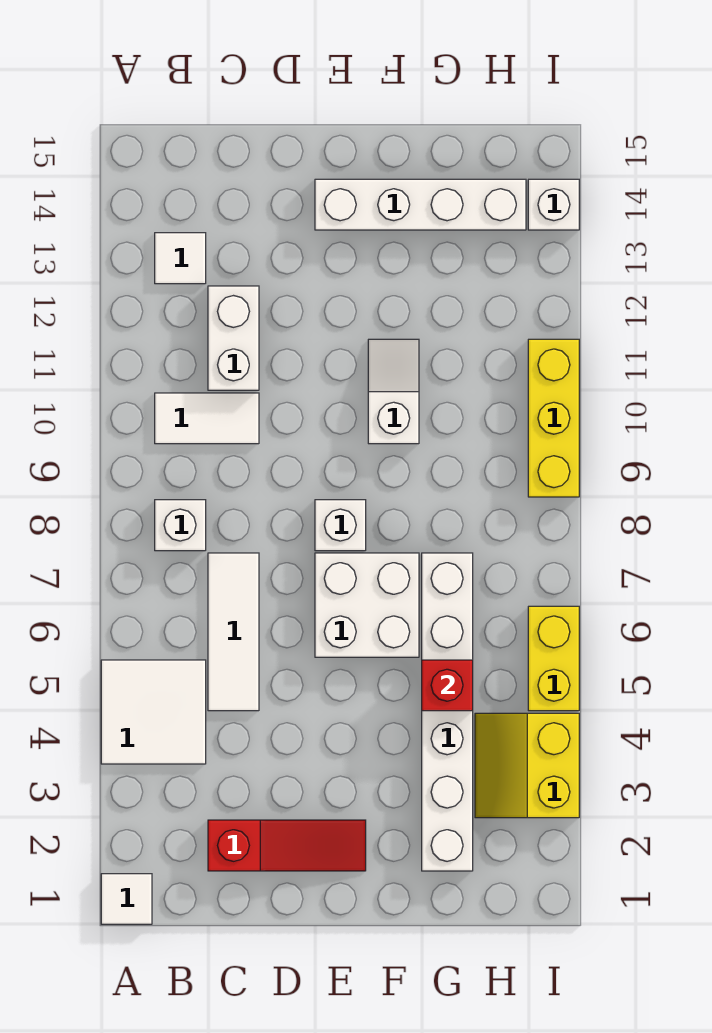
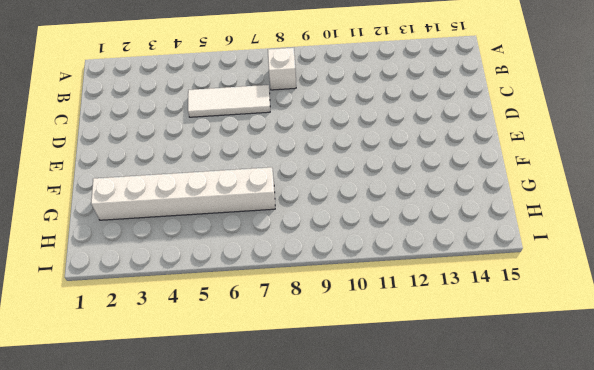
none -> white tile A1 level 1
none -> white tile A4:B5 level 1
none -> white tile B10:C10 level 1

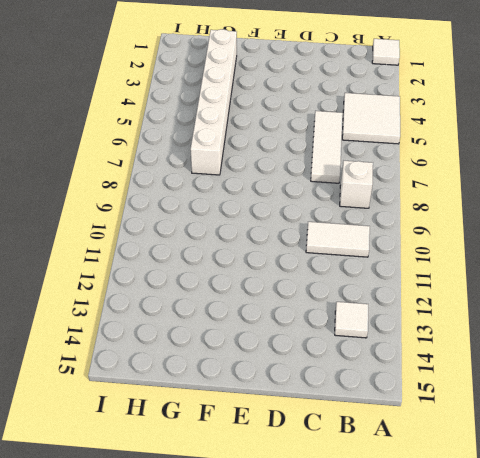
none -> red slope C2:E2 level 1 top C
none -> white brick C11:C12 level 1
none -> white brick E6:F7 level 1

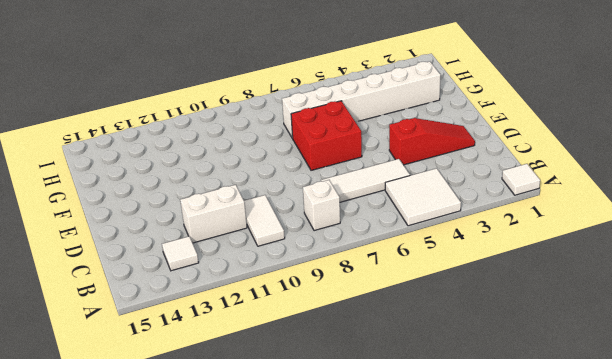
red slope D2:D4 level 1 top 4 -> red slope C2:E2 level 1 top C
red brick E6:F7 level 1 -> white brick E6:F7 level 1
none -> white brick E8 level 1
none -> white brick E14:H14 level 1
none -> white slope F10:F11 level 1 top 10

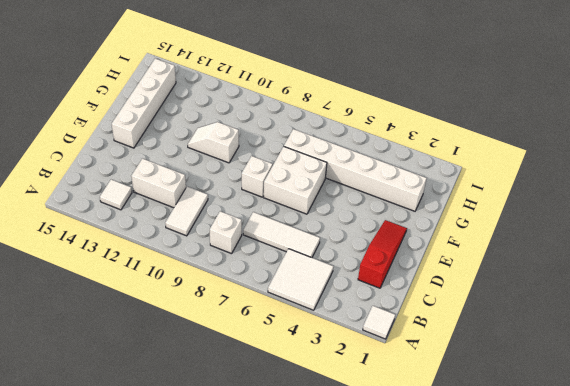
none -> yellow slope H3:I4 level 1 top I
none -> yellow brick I5:I6 level 1
none -> yellow brick I9:I11 level 1

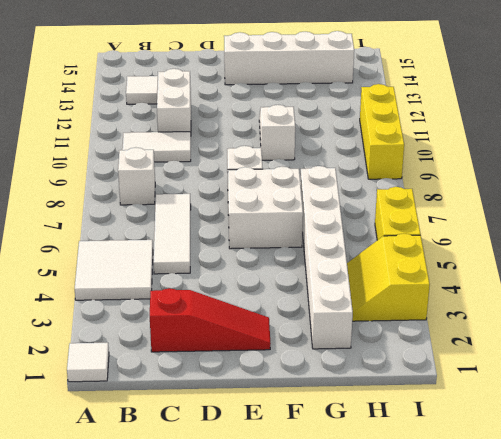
none -> white brick I14 level 1
none -> red brick G5 level 2

